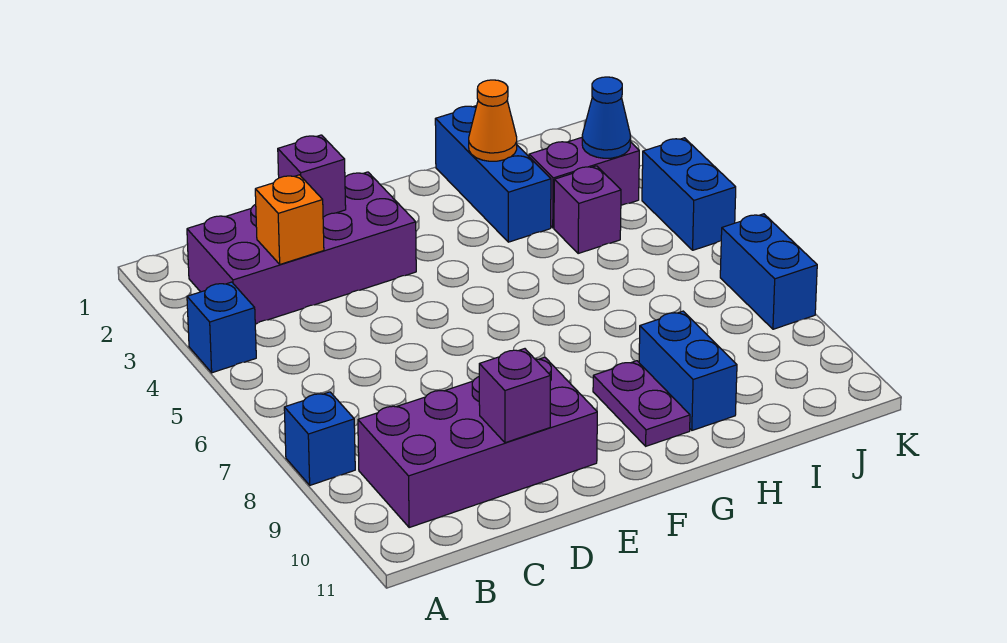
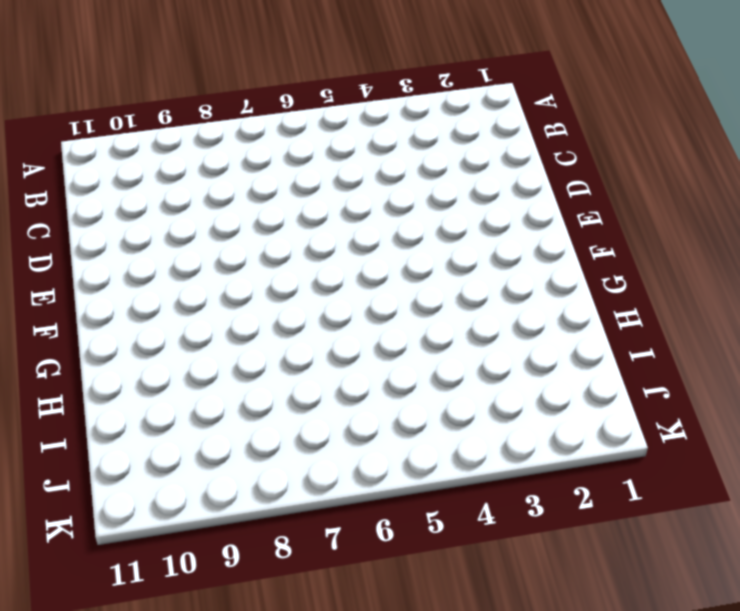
none -> blue brick A4 level 1
none -> blue brick A8 level 1
none -> purple brick B2:E3 level 1

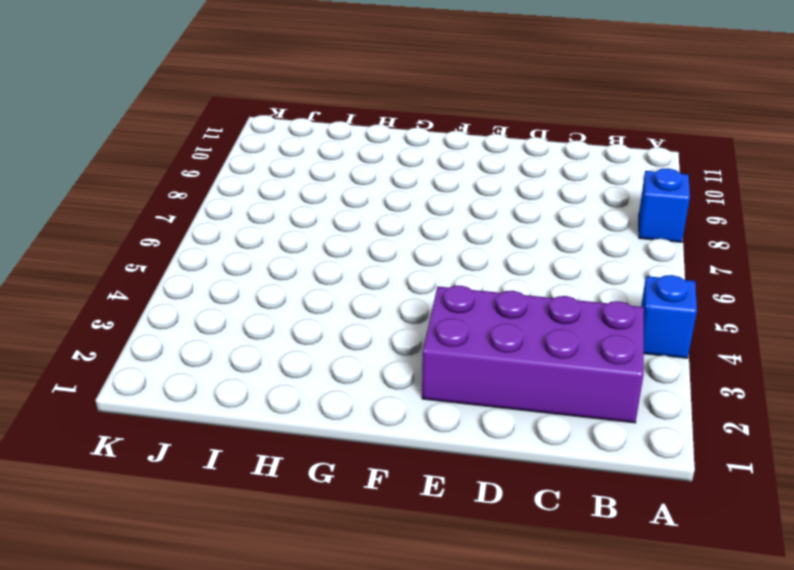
none -> purple brick B9:E10 level 1
none -> purple plate G9:G10 level 1
none -> blue brick H1:H3 level 1

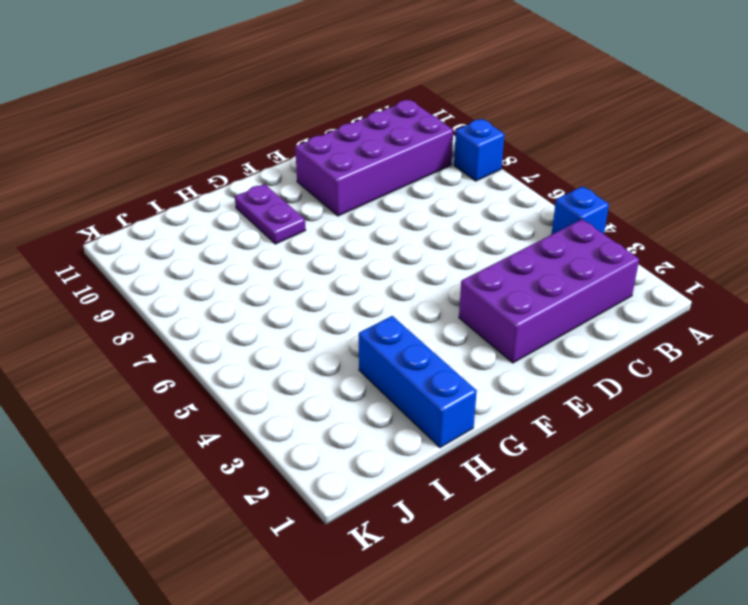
none -> blue brick H9:H10 level 1
none -> purple brick I3:J3 level 1
none -> purple brick I4 level 1

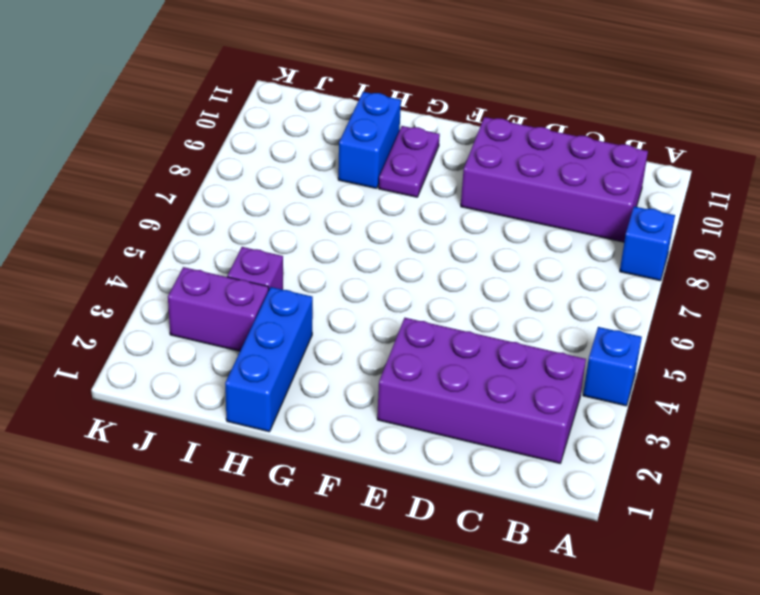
none -> blue brick K4:K5 level 1
none -> blue brick K7:K8 level 1
none -> orange brick C3 level 2

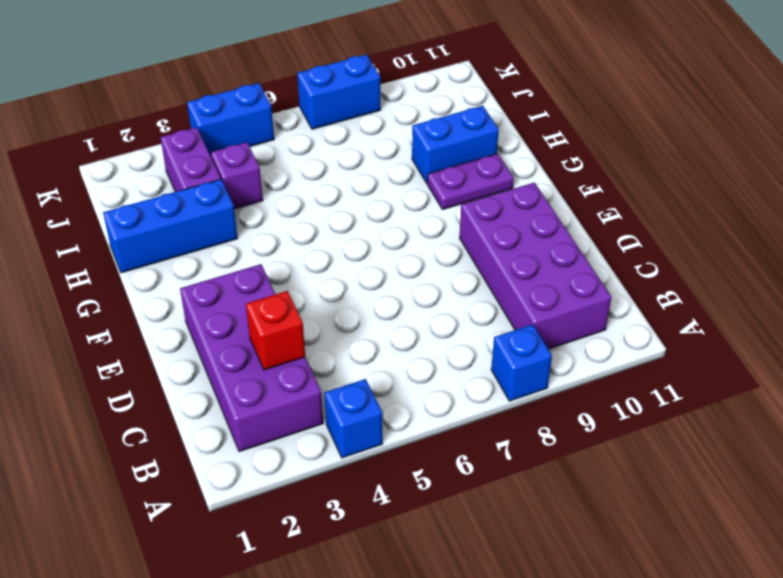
red brick C3 level 2 -> orange brick C3 level 2
none -> purple brick D2 level 2
none -> purple brick D10 level 2
none -> orange cone H2 level 2

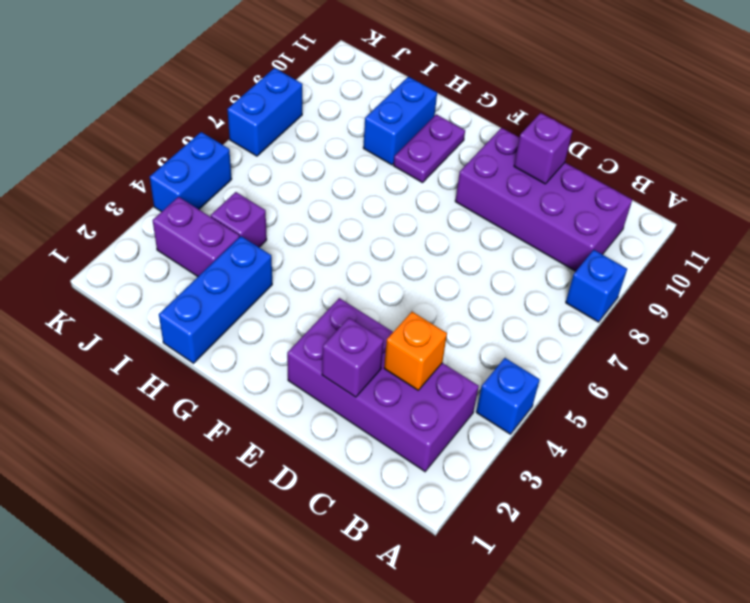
none -> orange cone H2 level 2
none -> blue cone J3 level 2

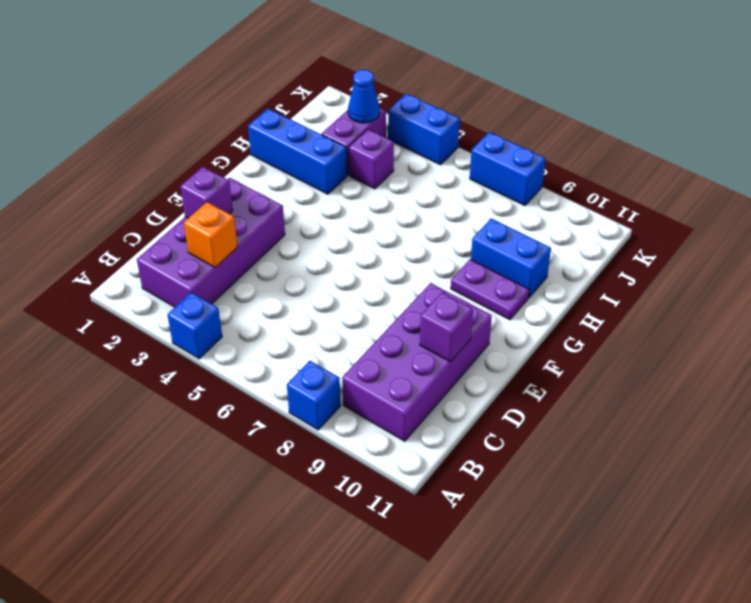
none -> orange cone H2 level 2

